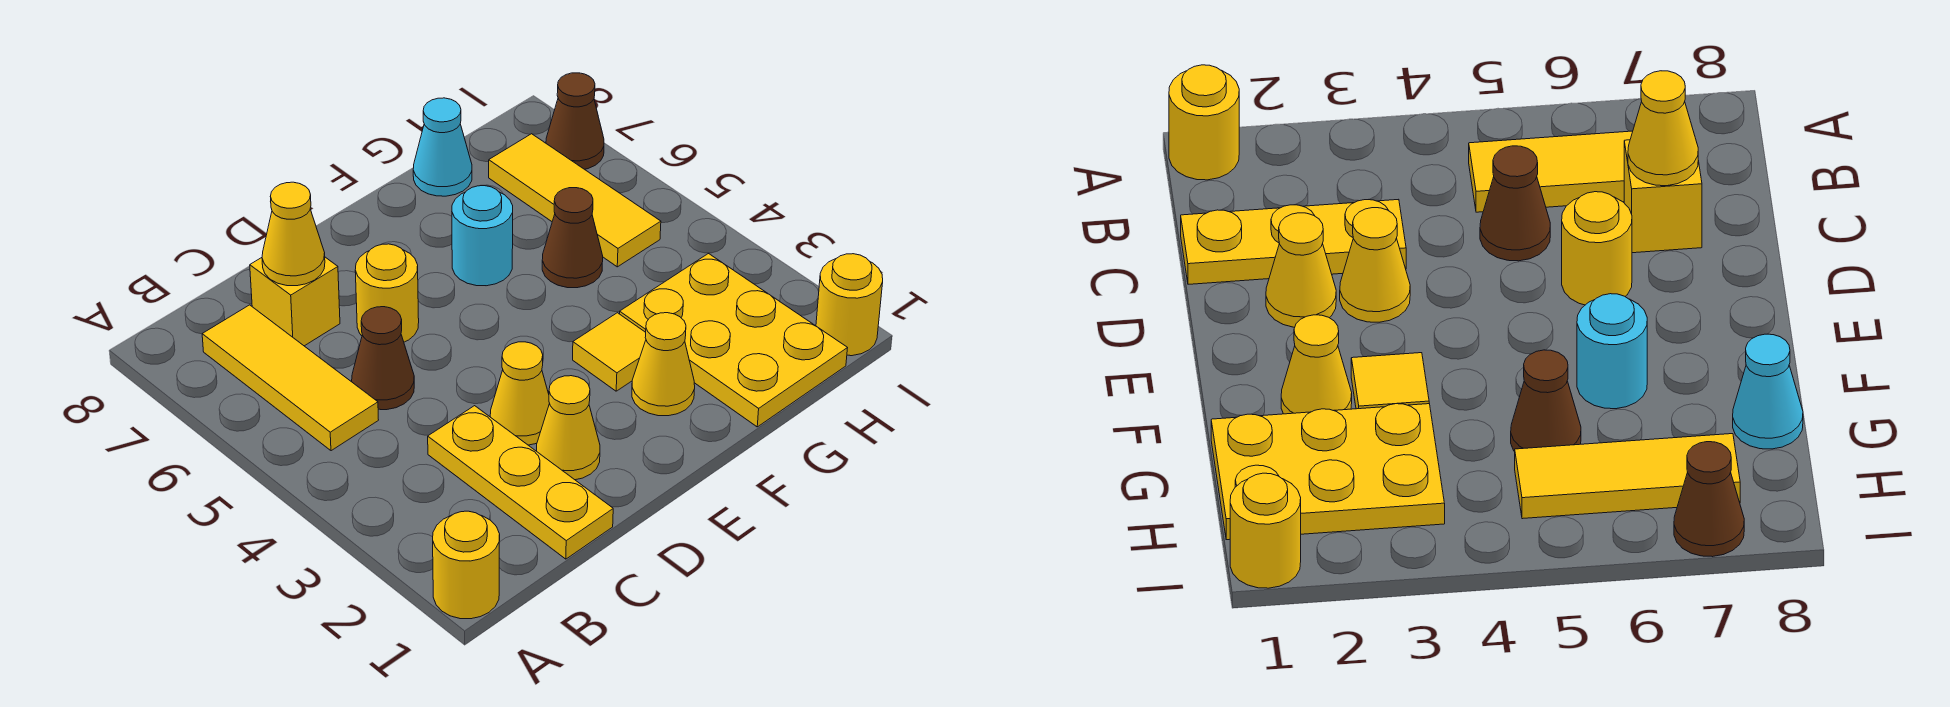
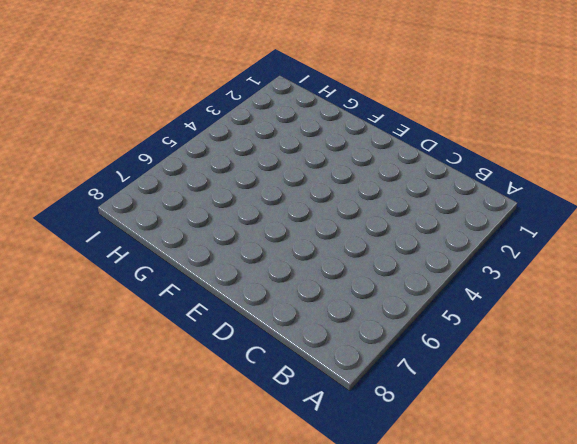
none -> yellow round brick A1 level 1
none -> yellow tile B5:B7 level 1
none -> yellow plate C1:C3 level 1

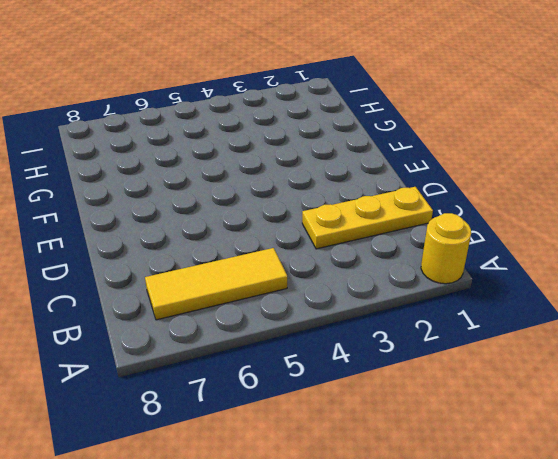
none -> brown cone C5 level 1
none -> yellow brick C7 level 1
none -> yellow cone D2 level 1

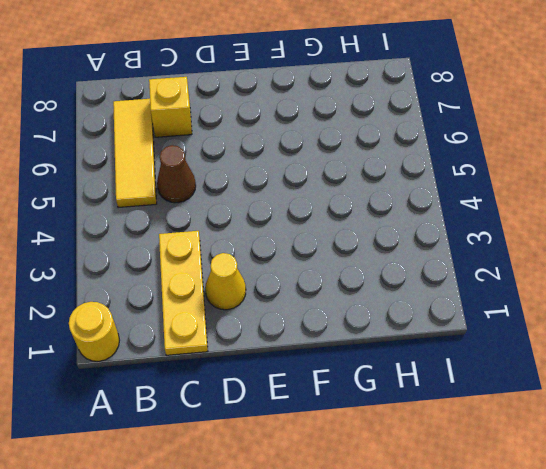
none -> yellow cone D3 level 1
none -> yellow round brick D6 level 1
none -> yellow cone F2 level 1

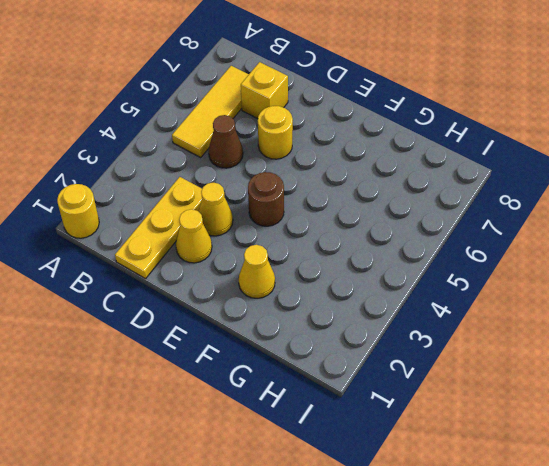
brown round brick E4 level 1 -> none
none -> yellow tile F3 level 1
none -> cyan round brick F6 level 1
none -> yellow plate G1:H3 level 1

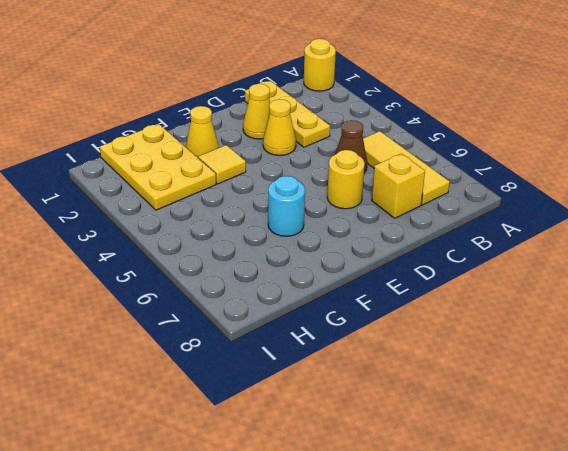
none -> brown cone G5 level 1
none -> cyan cone G8 level 1
none -> yellow tile H5:H7 level 1

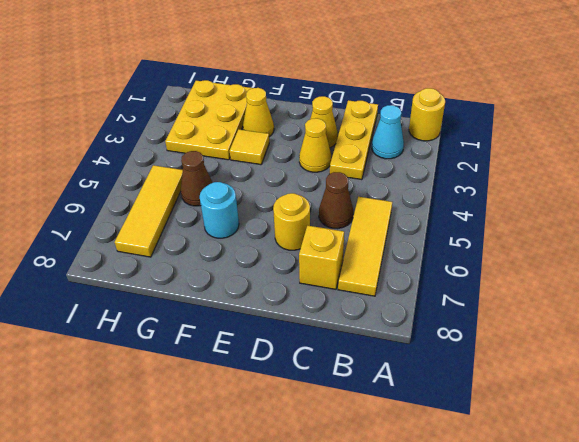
cyan cone B2 level 1 -> cyan cone G8 level 1
none -> yellow round brick I1 level 1
none -> brown cone I7 level 1
none -> yellow cone C7 level 2

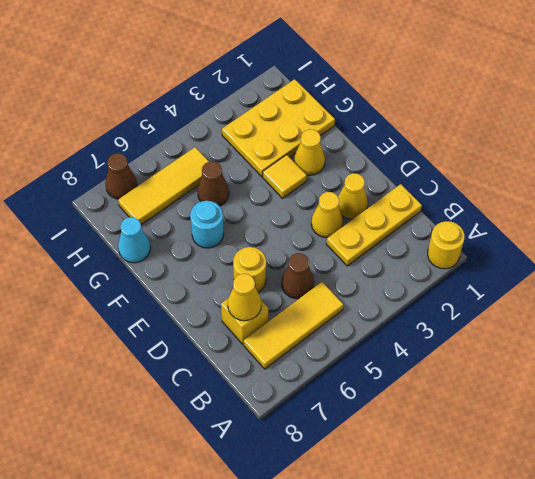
none -> yellow round brick I1 level 1

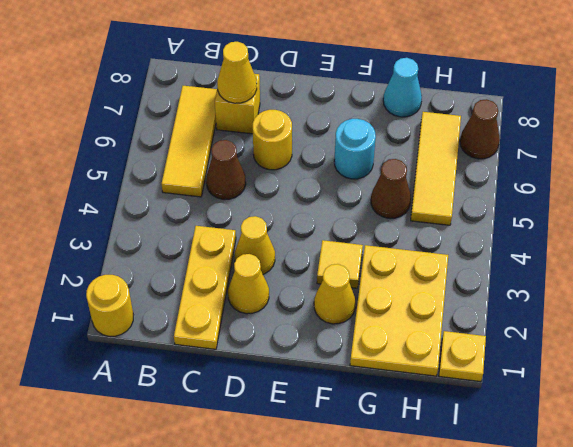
yellow plate I1 level 1 -> yellow round brick I1 level 1

